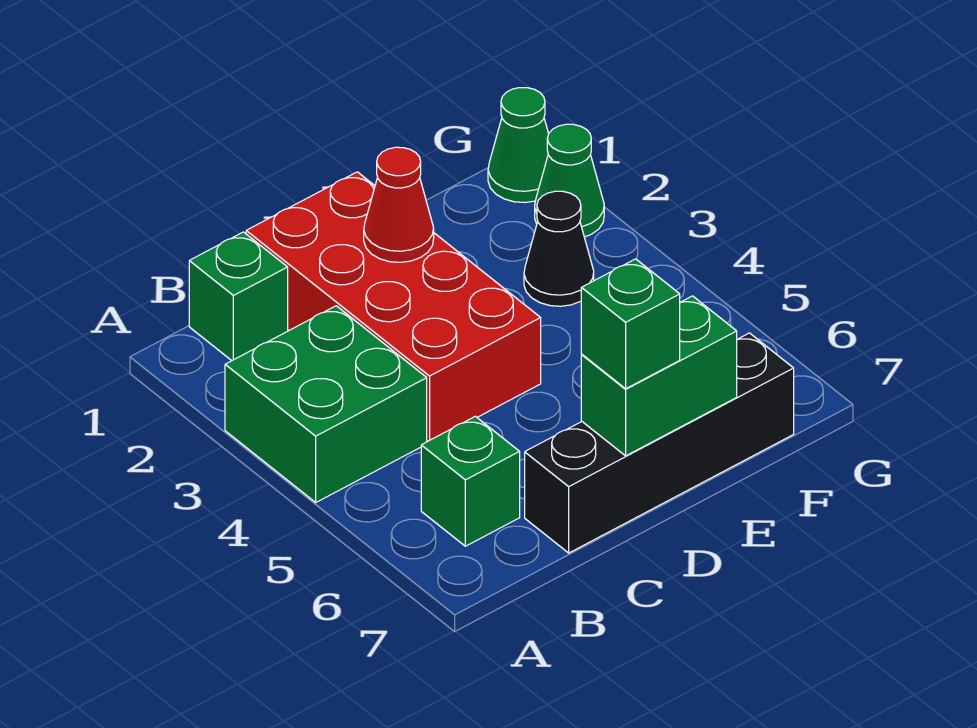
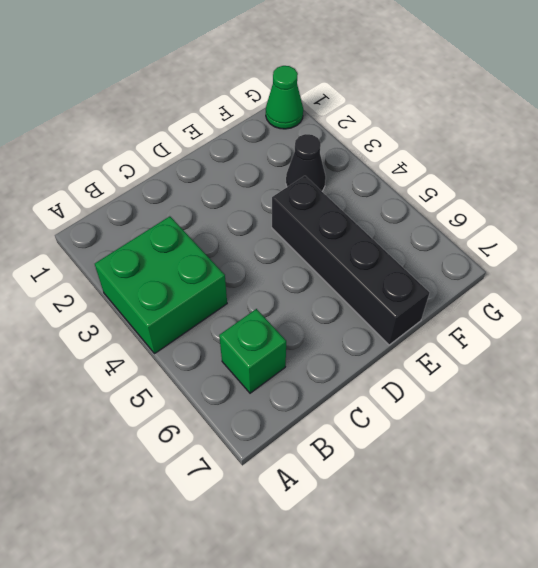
black brick E4:E7 level 1 -> black brick C7:F7 level 1
none -> green brick B1 level 1
none -> red brick C1:D4 level 1

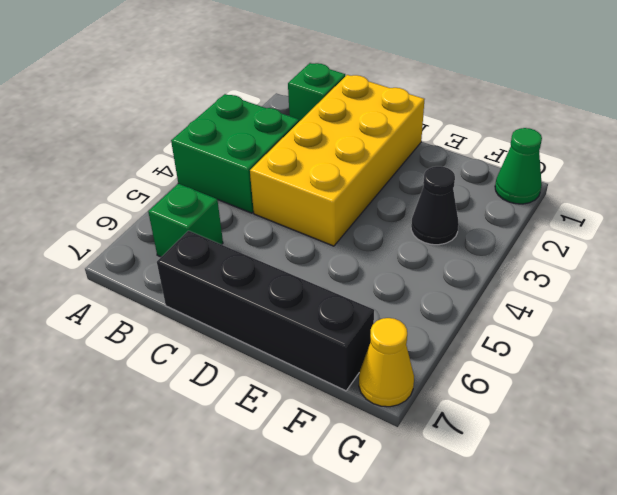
yellow brick C1:D4 level 1 -> red brick C1:D4 level 1
yellow cone G7 level 1 -> none
none -> green cone G2 level 1
none -> red cone D2 level 2

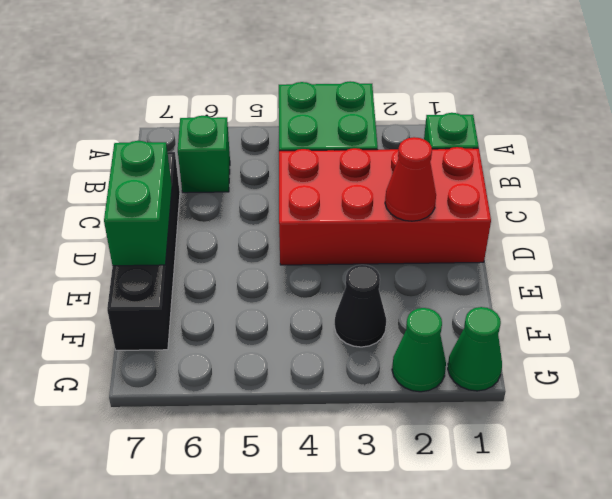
none -> green brick D7 level 3

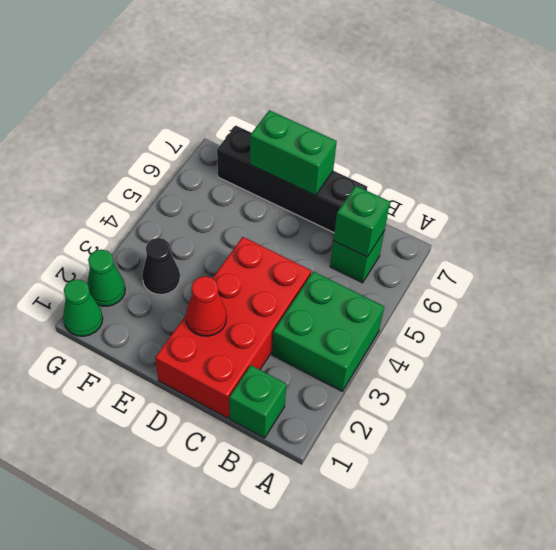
green brick B6 level 2 -> green brick D7 level 3

